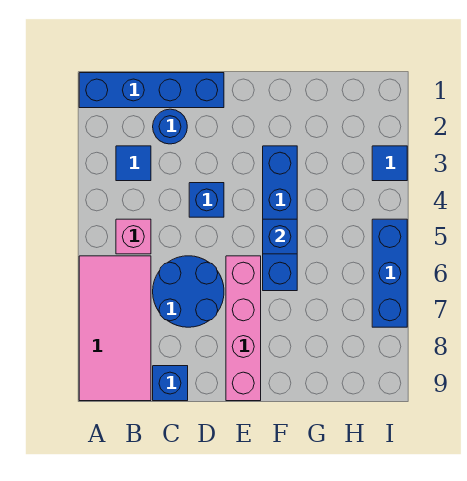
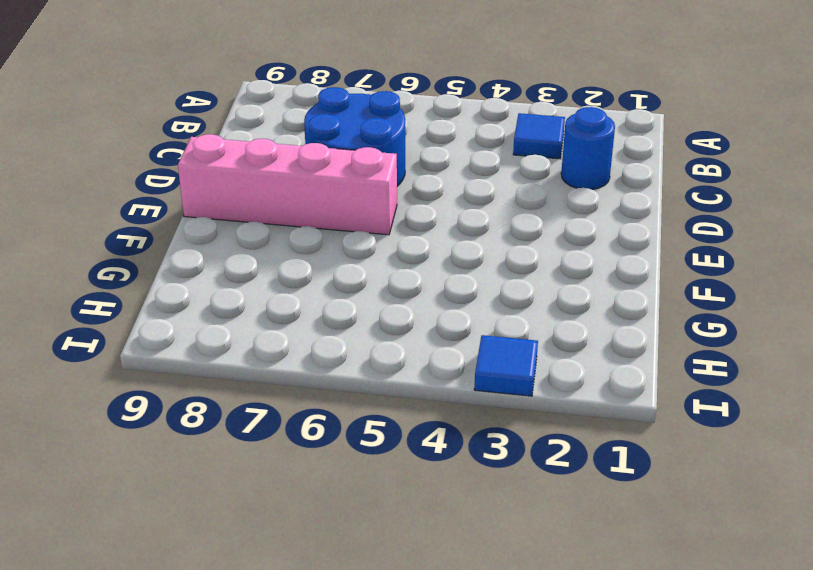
none -> blue brick A1:D1 level 1
none -> pink tile A6:B9 level 1
none -> pink brick B5 level 1

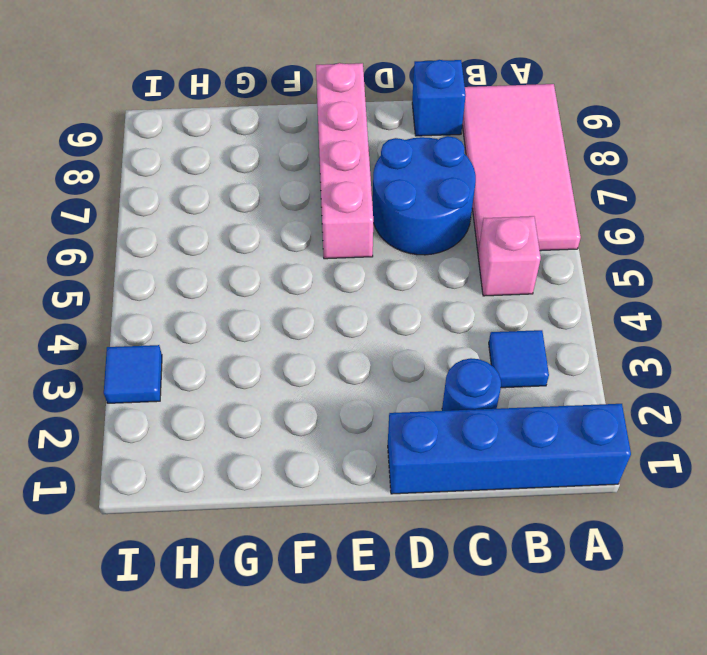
none -> blue brick D4 level 1
none -> blue brick F3:F6 level 1
none -> blue brick I5:I7 level 1

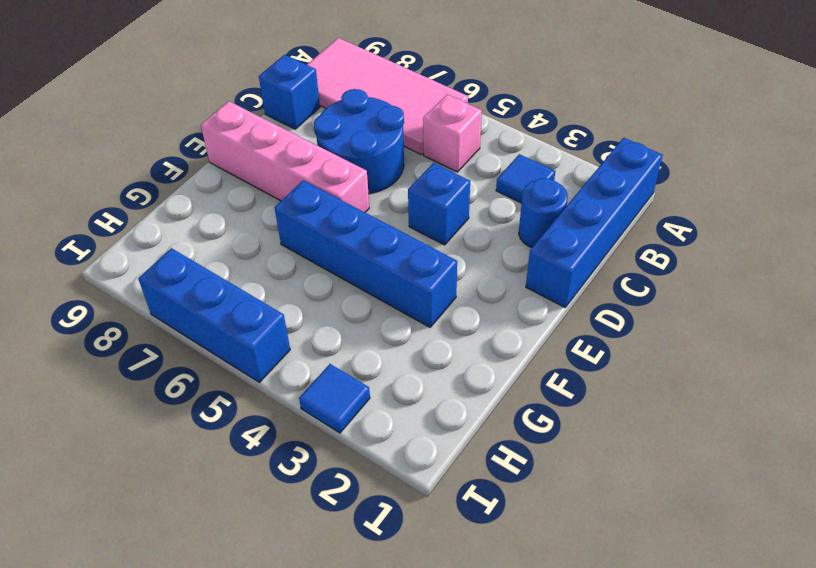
none -> blue brick F5 level 2

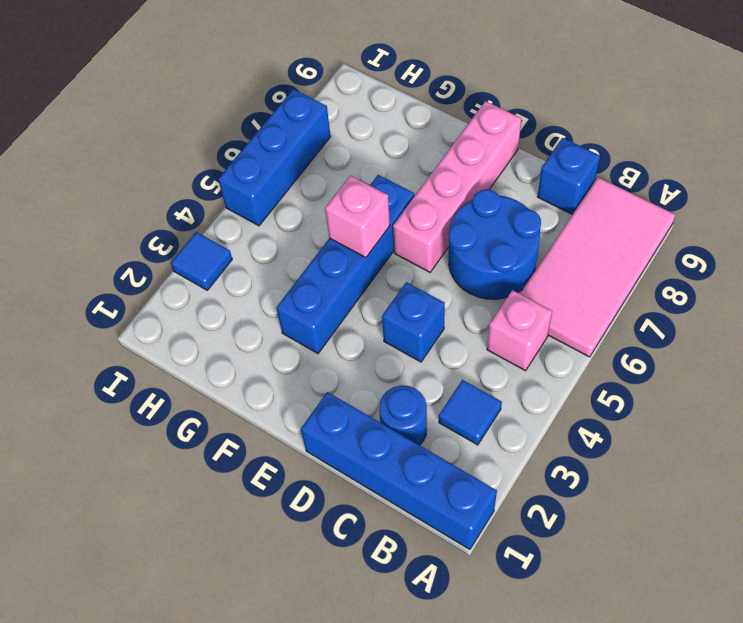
pink brick F5 level 2 -> blue brick F5 level 2

